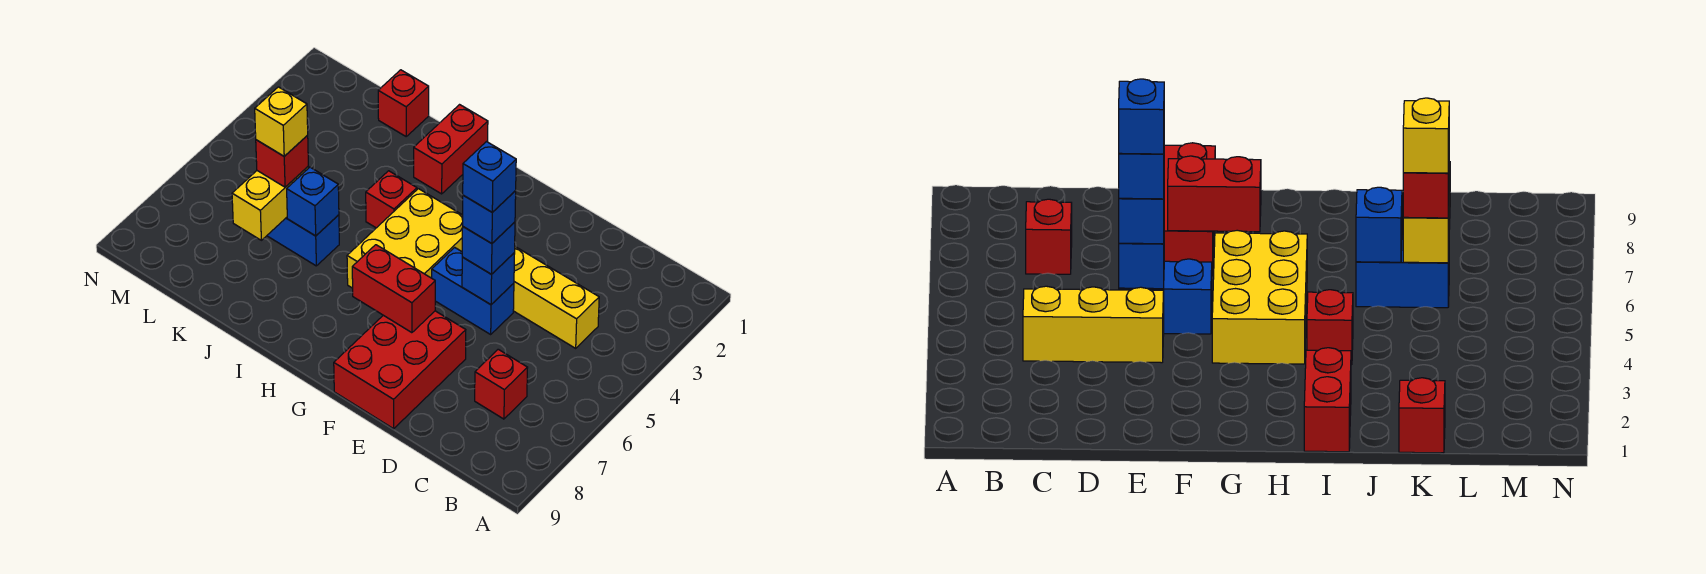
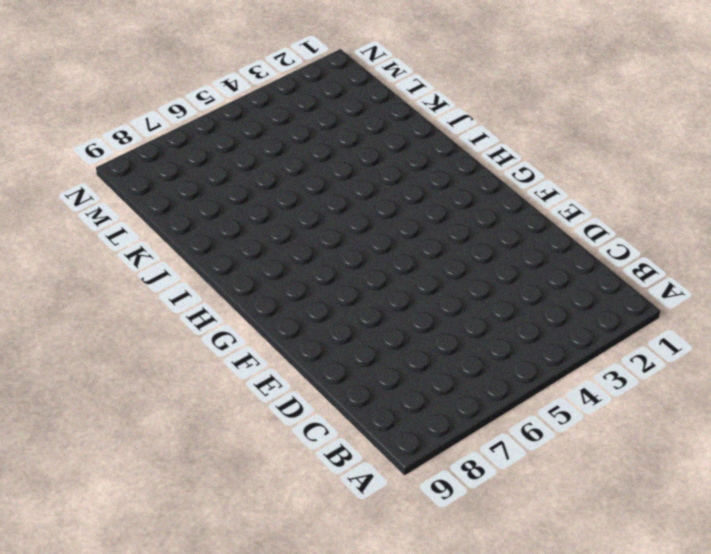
none -> yellow brick C4:E4 level 1
none -> red brick C7 level 1
none -> blue brick E5:F5 level 1

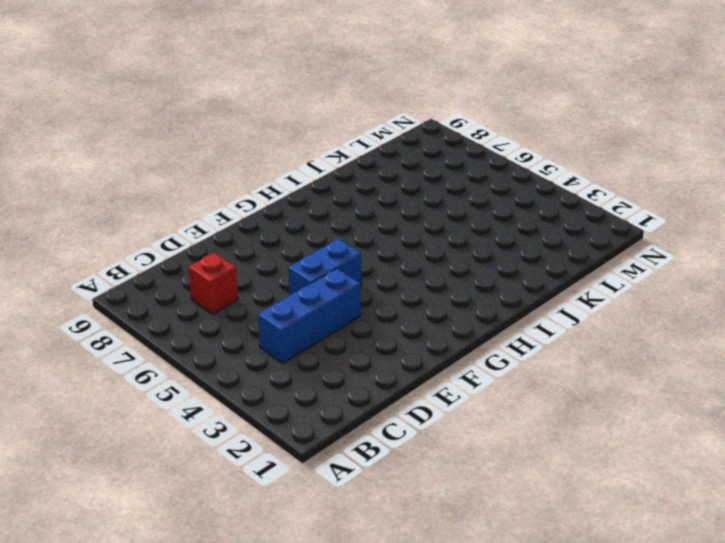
blue brick C4:E4 level 1 -> yellow brick C4:E4 level 1
none -> red brick E7:F9 level 1
none -> yellow brick G4:H6 level 1
none -> red brick I1:I2 level 1

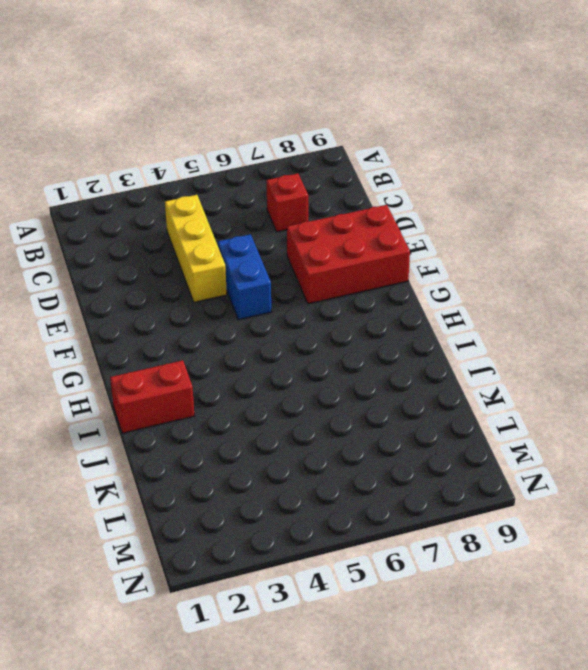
none -> yellow brick G4:H6 level 1
none -> red brick I4 level 1
none -> blue brick J6:K6 level 1

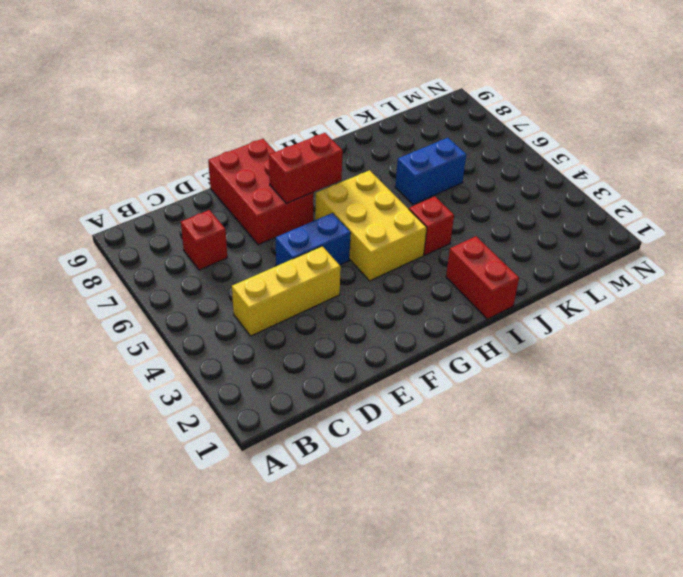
none -> red brick K1 level 1
none -> blue brick E5 level 2
none -> blue brick J6 level 2

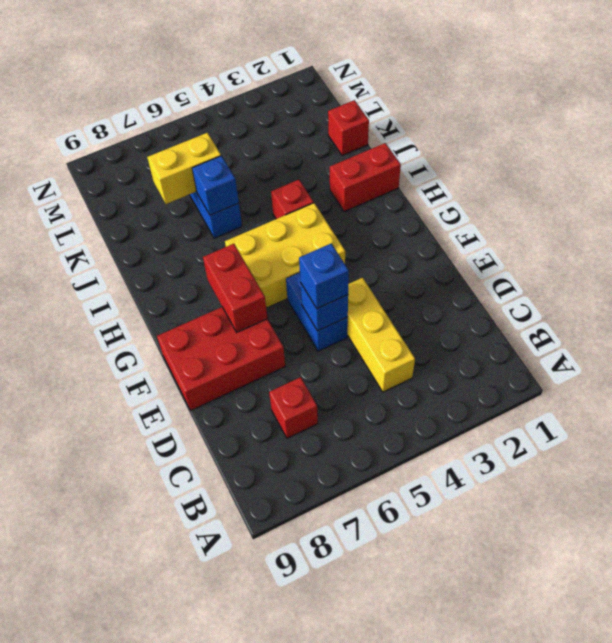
none -> red brick K6 level 3
none -> blue brick E5 level 4
none -> yellow brick K6 level 4

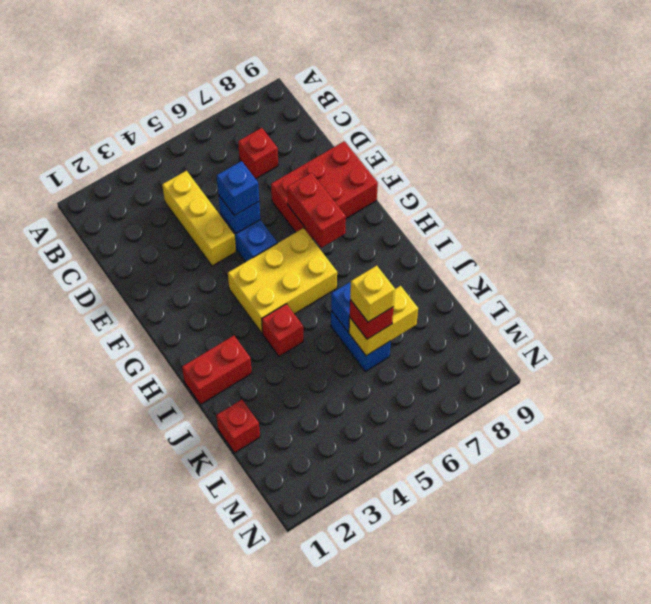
none -> blue brick E5 level 4
none -> blue brick E5 level 5

